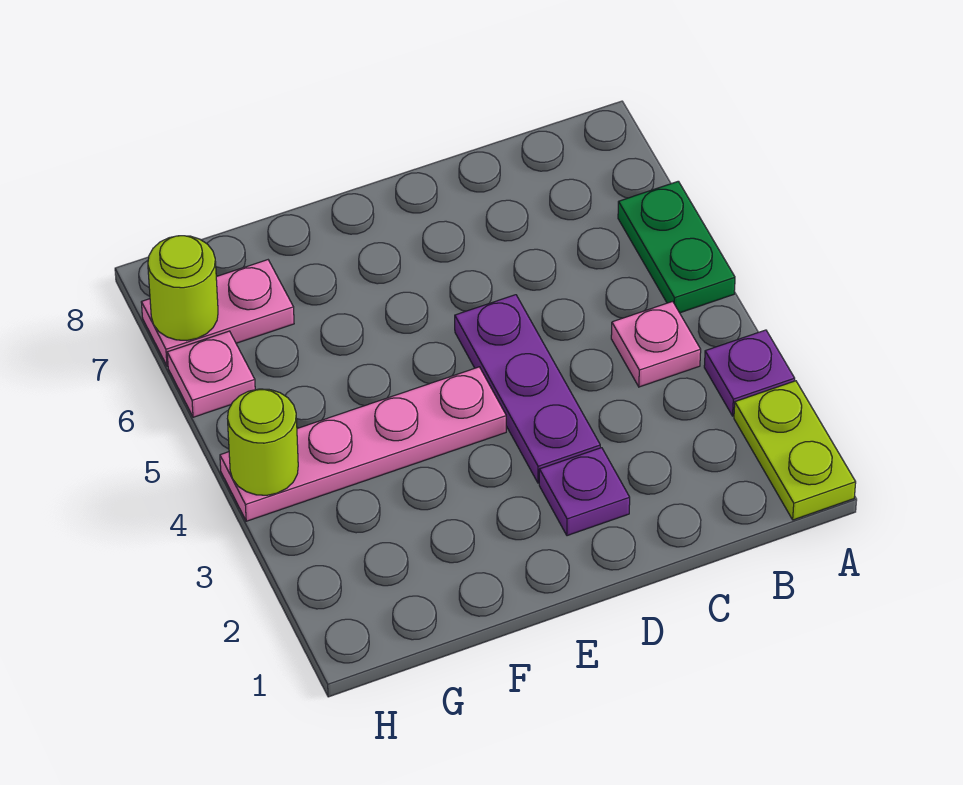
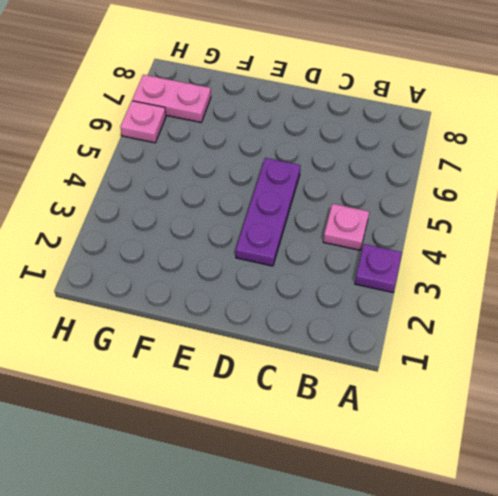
none -> lime plate A1:A2 level 1
none -> green plate A5:A6 level 1

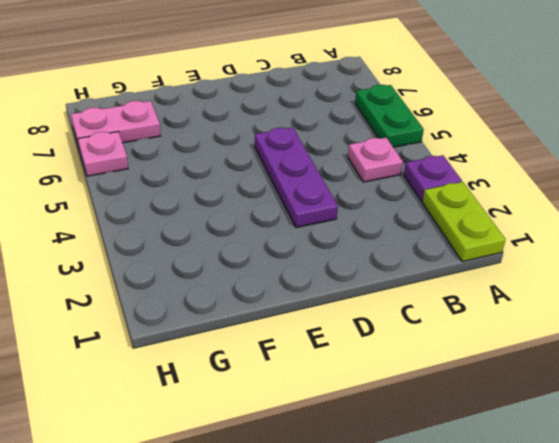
none -> purple plate D2 level 1
none -> pink plate E4:H4 level 1

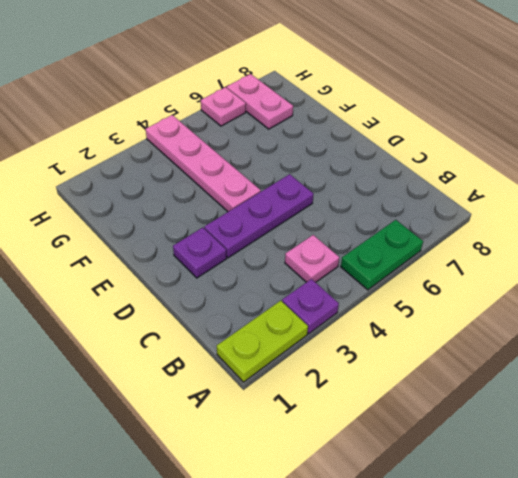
none -> lime round brick H4 level 2
none -> lime round brick H7 level 2

